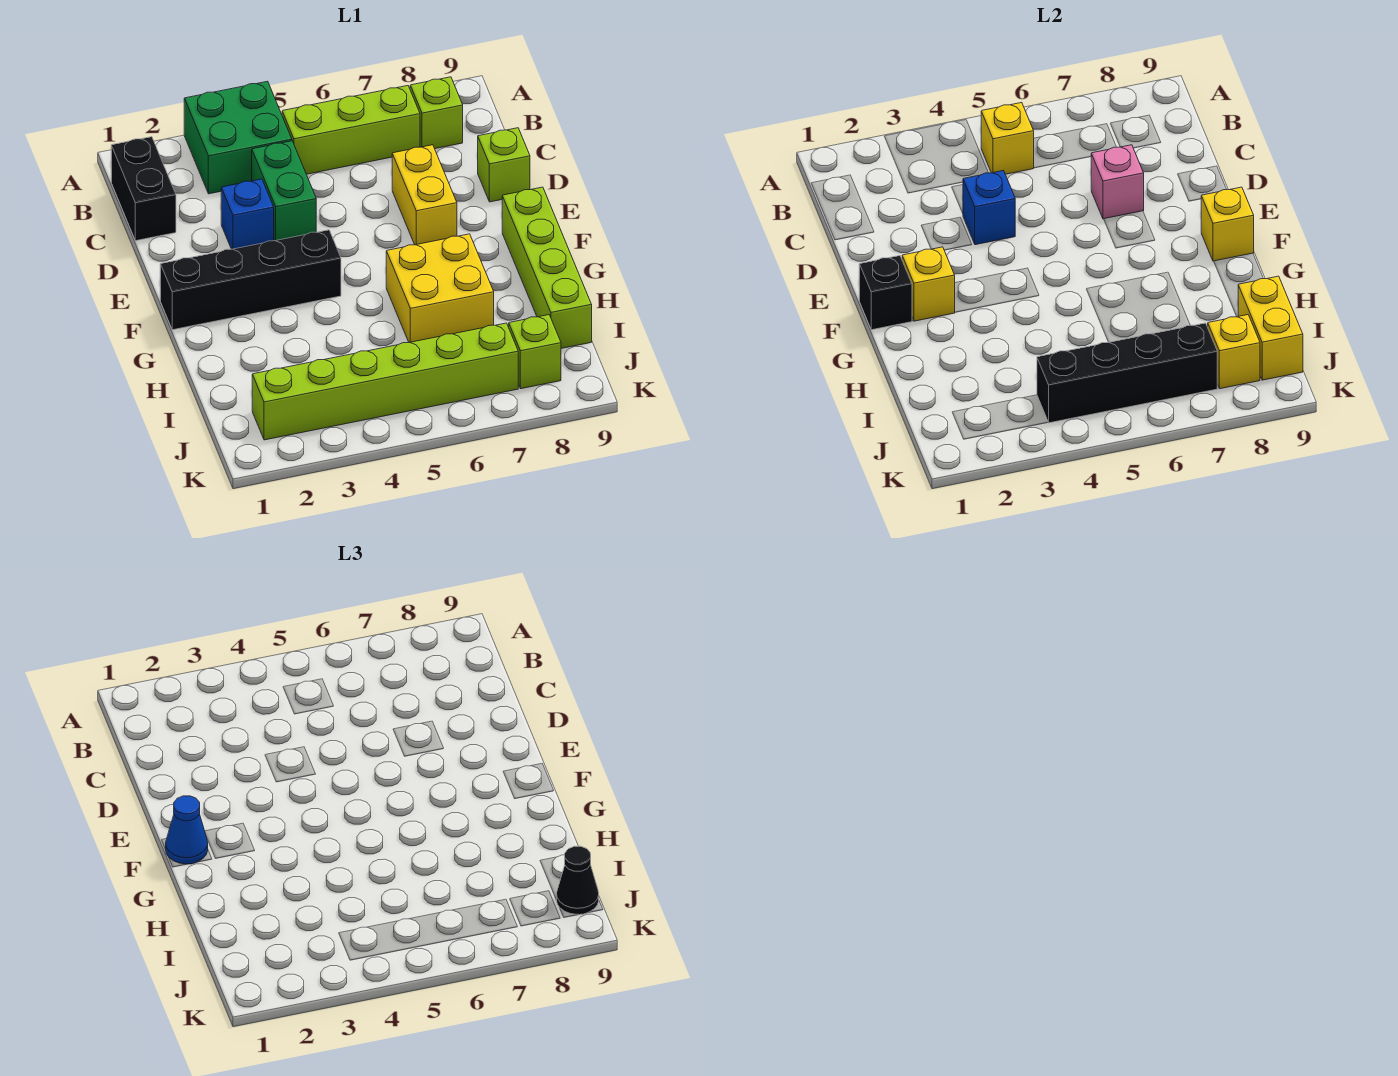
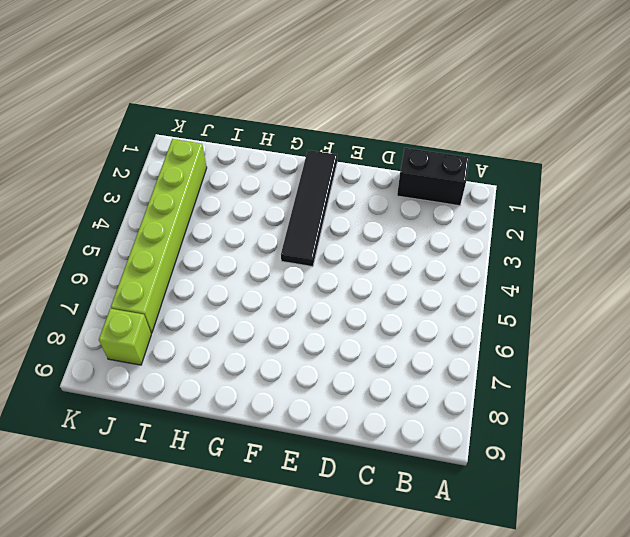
black tile F1:F4 level 1 -> black brick F1:F4 level 1
none -> green brick A3:B4 level 1
none -> lime brick B5:B7 level 1
none -> lime brick B8 level 1

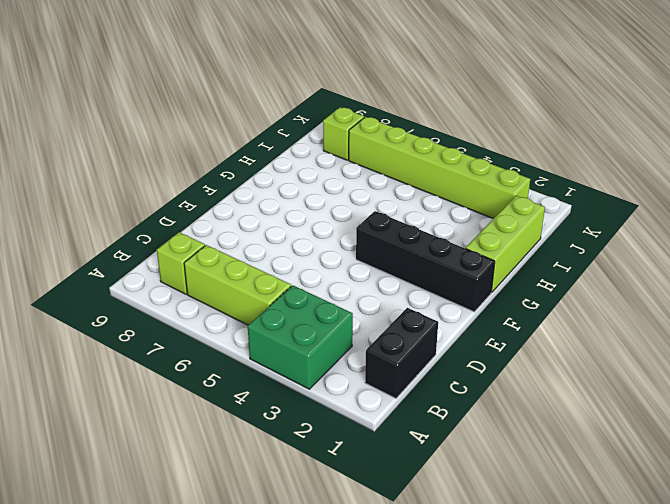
lime brick G1:I1 level 1 -> none
none -> green brick C4:D4 level 1
none -> blue brick D3 level 1
none -> yellow brick D7:E7 level 1

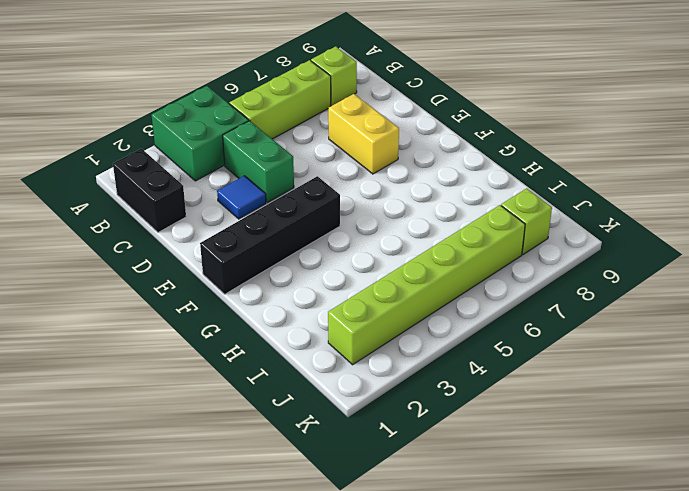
blue tile D3 level 1 -> blue brick D3 level 1
none -> lime brick D9 level 1
none -> lime brick F9:I9 level 1
none -> yellow brick G6:H7 level 1

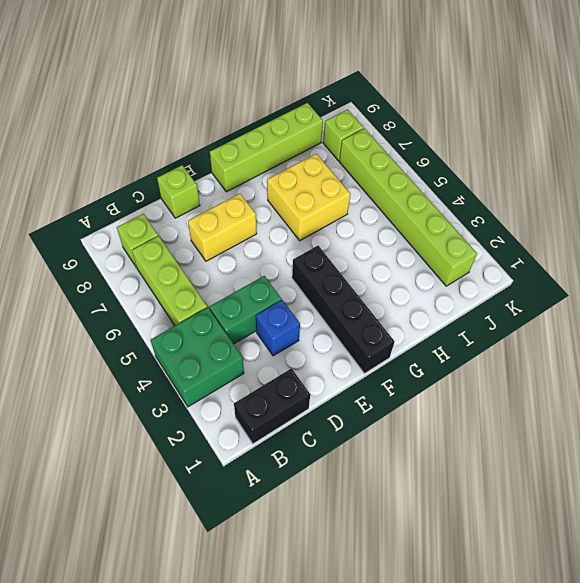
none -> yellow brick B5 level 2
none -> blue brick D4 level 2
none -> pink brick D7 level 2

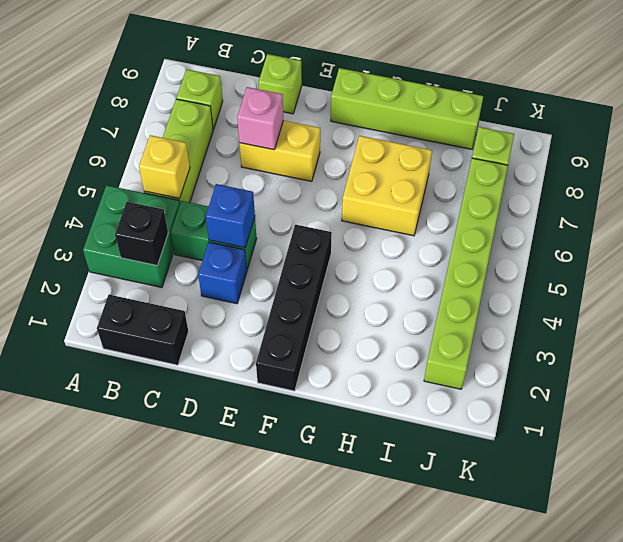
black brick B3 level 2 -> black brick F1 level 2
none -> yellow brick F2 level 2
none -> yellow brick F9 level 2
none -> yellow brick I9:J9 level 2

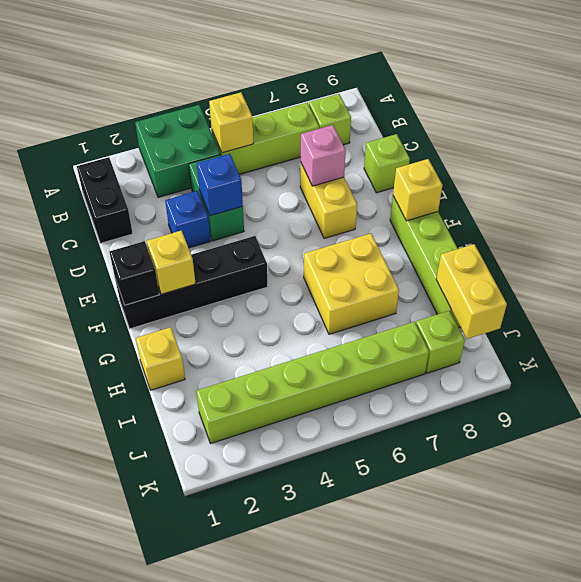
yellow brick H1 level 1 -> yellow brick J8 level 2
none -> black brick J4:J7 level 2
none -> blue cone F1 level 3
none -> black cone J9 level 3

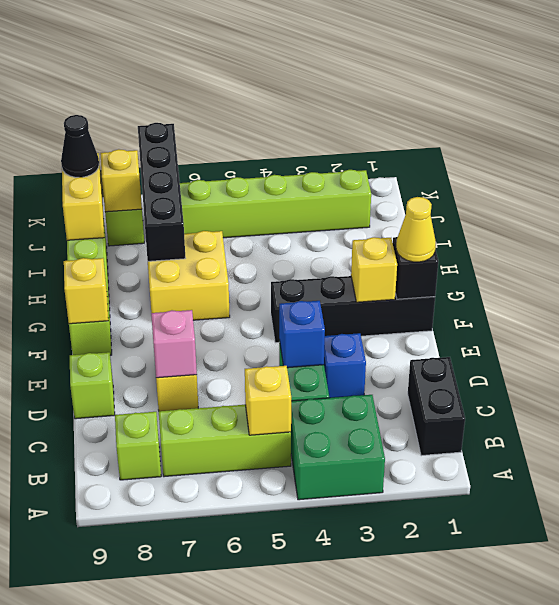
yellow cone F1 level 3 -> blue cone F1 level 3
black brick H7:K7 level 2 -> black brick J4:J7 level 2

